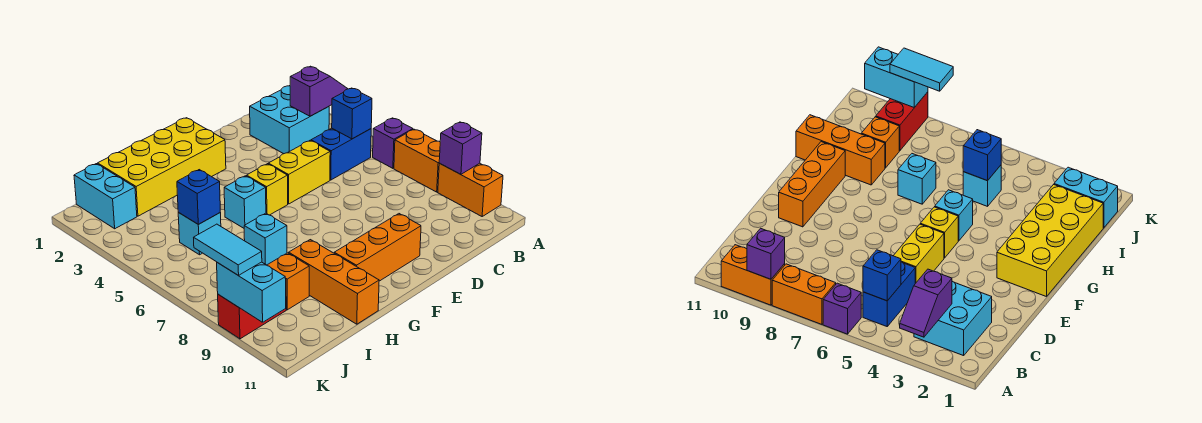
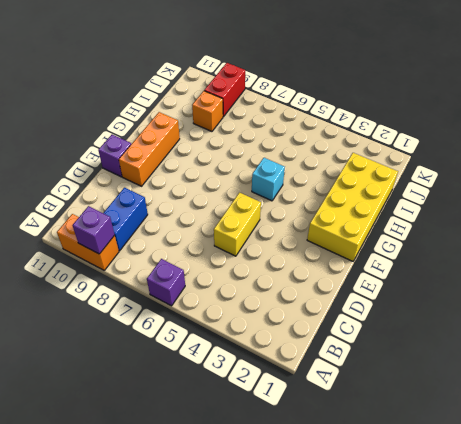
blue brick B9:C9 level 1 -> blue brick B5:C5 level 1
purple brick E11 level 1 -> none
none -> orange brick A7:A8 level 1
none -> cyan brick B2:C3 level 1
none -> yellow brick F5 level 1

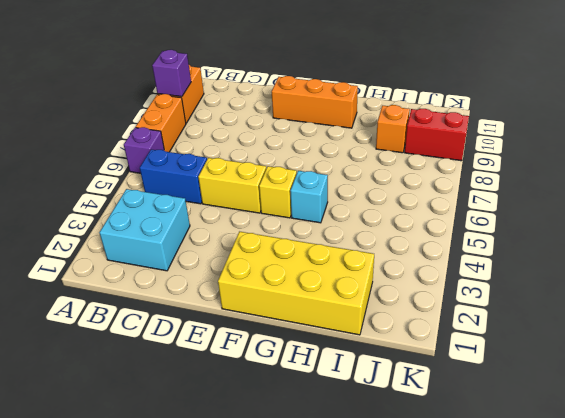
none -> cyan brick H7 level 1
none -> orange brick H9:H11 level 1
none -> cyan brick I5 level 1

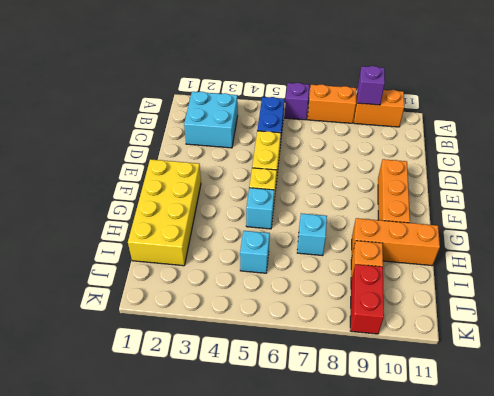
none -> cyan brick J1:J2 level 1
none -> purple slope A3:B3 level 2 top B
none -> blue brick B5 level 2

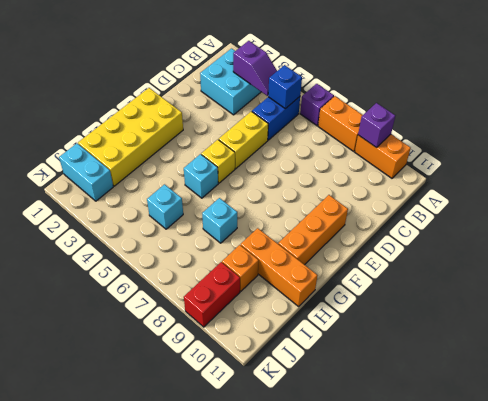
purple slope B3:B4 level 2 top 3 -> purple slope A3:B3 level 2 top B
none -> blue brick I5 level 2
none -> cyan brick K9:K10 level 2
none -> cyan tile K8:K9 level 3

